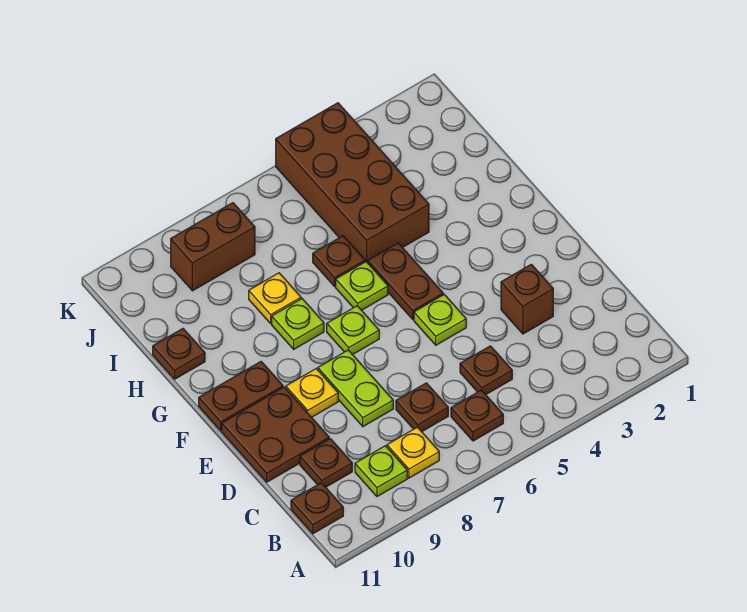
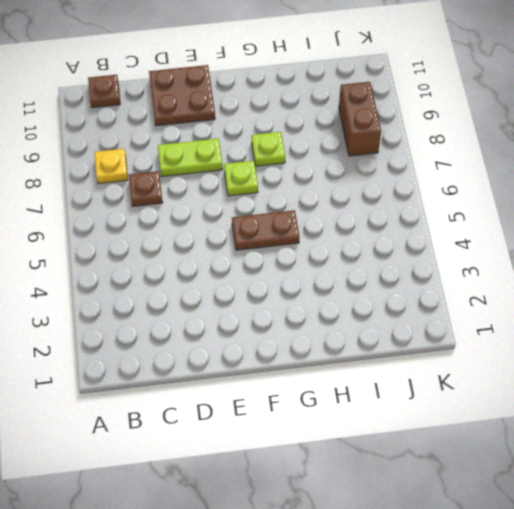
none -> brown plate B6 level 1
none -> lime plate B9 level 1
none -> brown plate C5 level 1

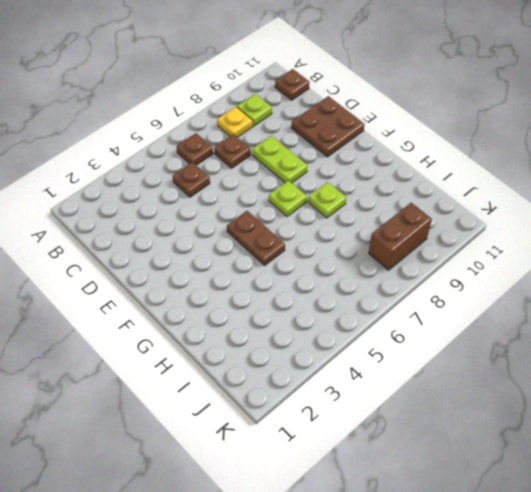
none -> brown plate C10 level 1
none -> brown brick D3 level 1
none -> lime plate E5 level 1

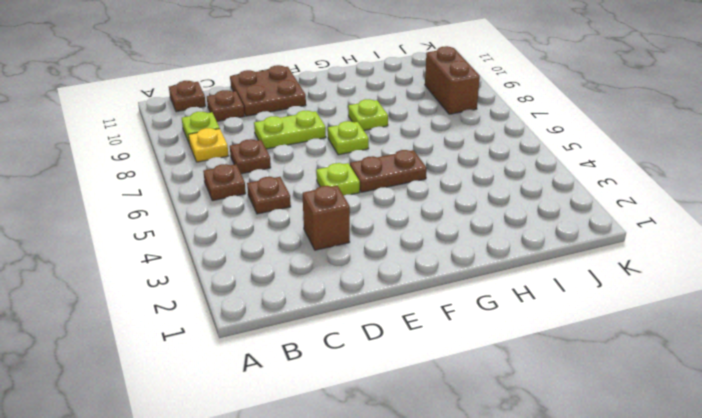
none -> yellow plate E9 level 1
none -> brown plate F10:F11 level 1
none -> lime plate G6 level 1

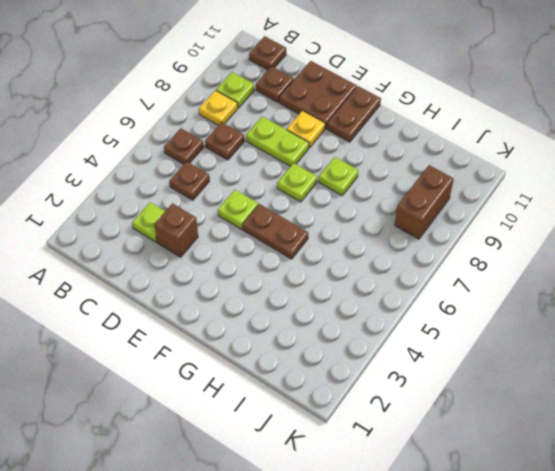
lime plate C3 level 1 -> lime plate G6 level 1
none -> brown brick H4:K5 level 1
none -> brown plate H6 level 1
none -> yellow plate H8 level 1

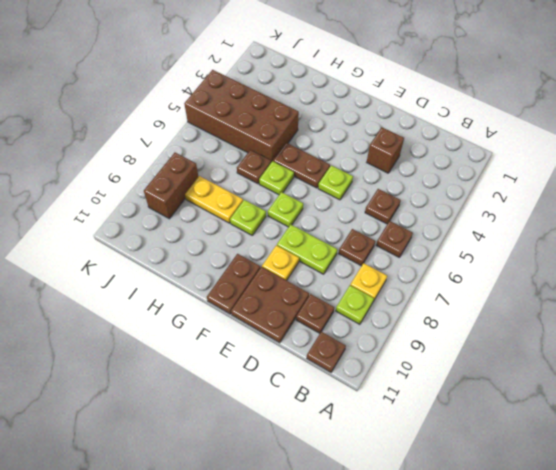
yellow plate H8:I8 level 1 -> yellow plate H8 level 1
none -> brown plate H11 level 1

